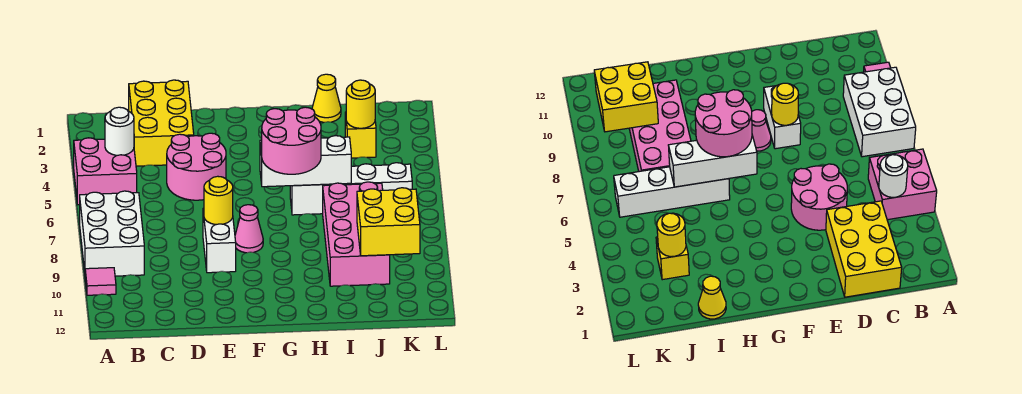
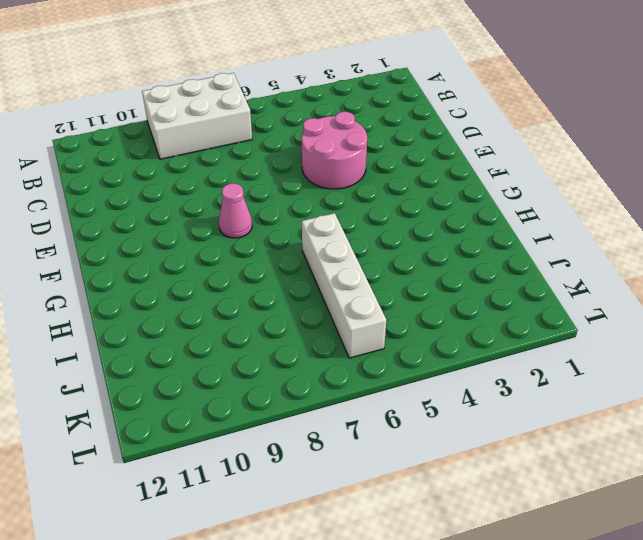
none -> pink brick A4:B5 level 1
none -> pink tile A10 level 1
none -> yellow brick C1:D3 level 1

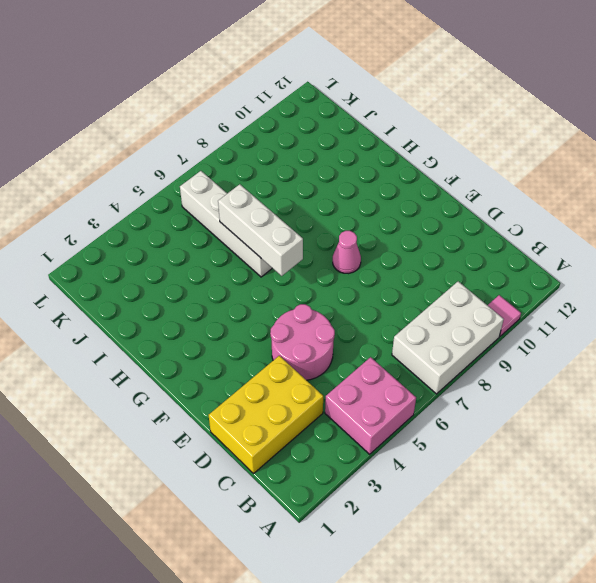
none -> white brick E8:E9 level 1
none -> yellow cone I1 level 1
none -> pink brick I7:J10 level 1

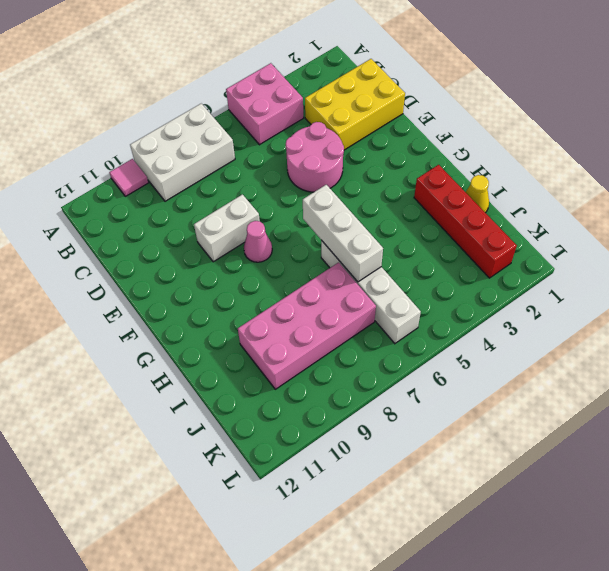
red brick H2:K2 level 1 -> none
none -> yellow brick J3 level 1
none -> white round brick B4 level 2
none -> yellow round brick E8 level 2

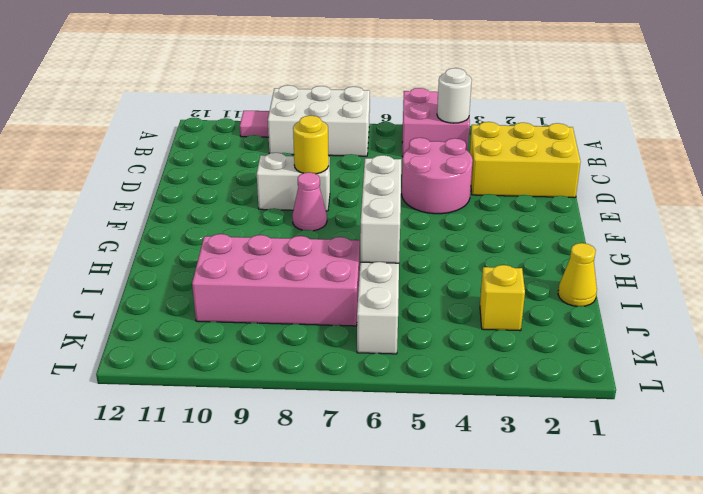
none -> yellow round brick J3 level 2
none -> yellow brick J9:K10 level 2
none -> pink round brick G6:H7 level 3

